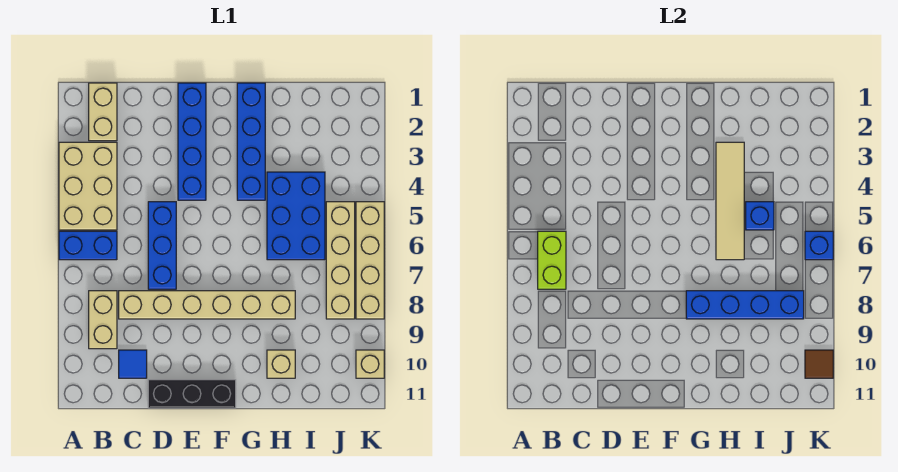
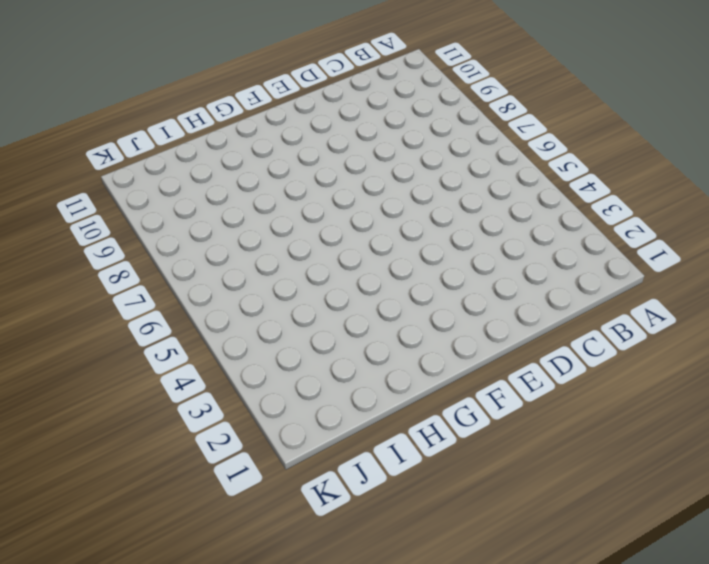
none -> tan brick A3:B5 level 1
none -> blue brick A6:B6 level 1
none -> tan brick B1:B2 level 1

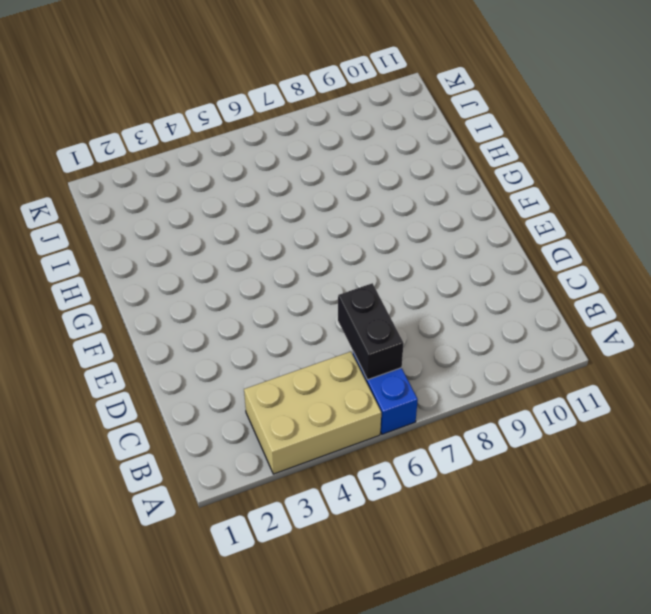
black brick B6:C6 level 2 -> lime brick B6:B7 level 2
none -> tan brick B1:B2 level 1
none -> tan brick B8:B9 level 1
none -> tan brick C8:H8 level 1

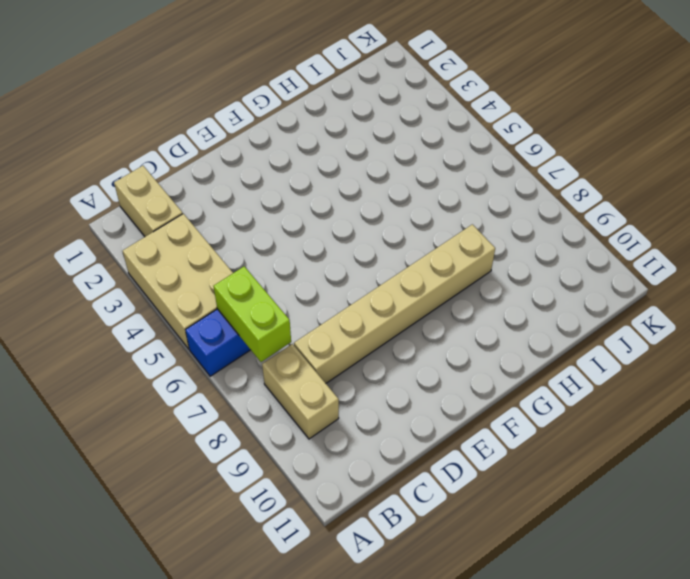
none -> blue tile C10 level 1
none -> blue brick D5:D7 level 1
none -> black brick D11:F11 level 1

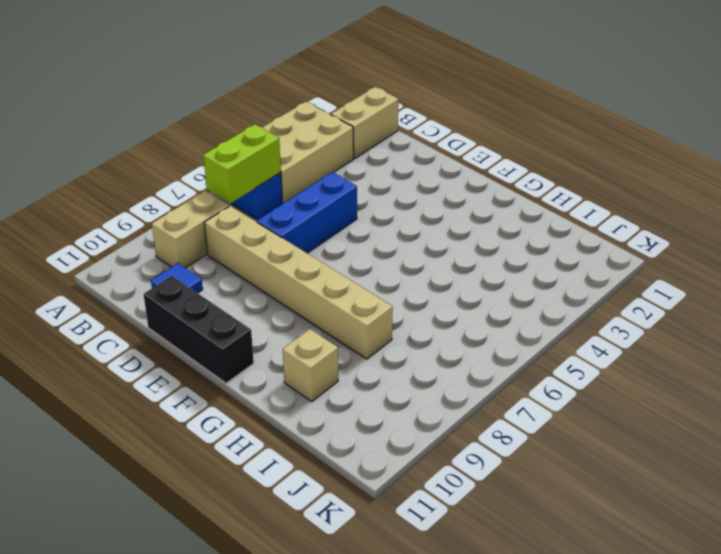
none -> blue brick E1:E4 level 1
none -> blue brick G1:G4 level 1
none -> blue brick H4:I6 level 1

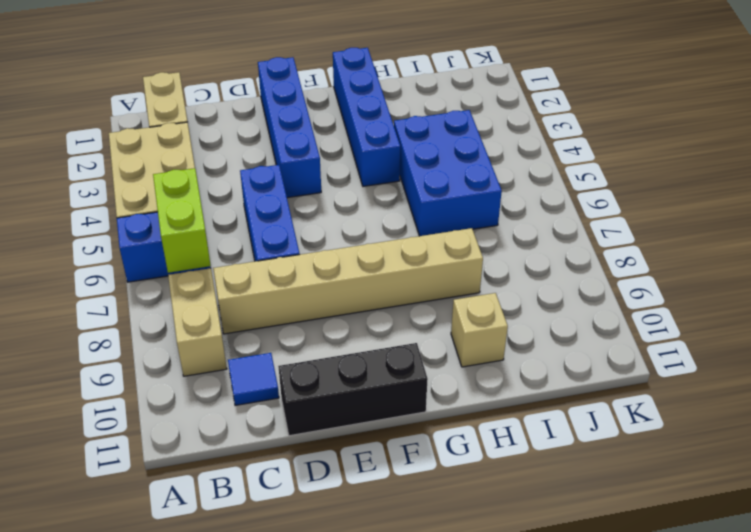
none -> tan brick J5:J8 level 1
none -> tan brick K5:K8 level 1
none -> tan brick K10 level 1

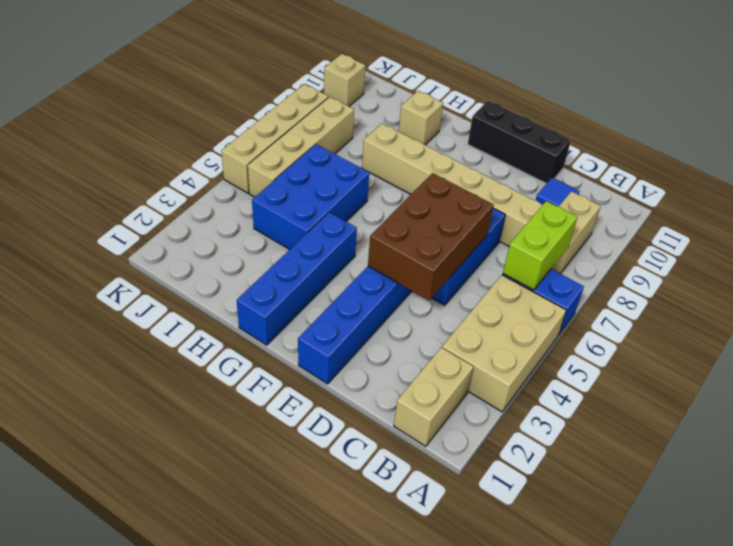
brown brick D4:E6 level 2 -> none
none -> blue brick G8:J8 level 2
none -> tan tile H3:H6 level 2
none -> blue brick I5 level 2

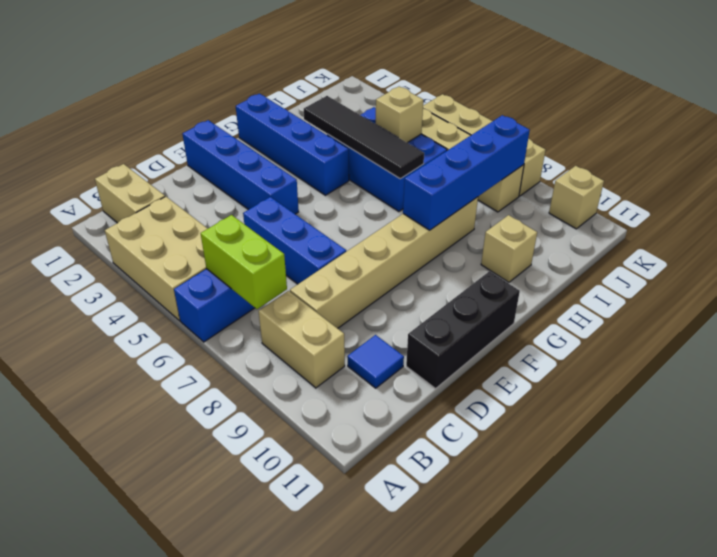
black tile H3:H6 level 2 -> tan tile H3:H6 level 2
tan brick I5 level 2 -> blue brick I5 level 2
none -> blue brick K6 level 2
none -> brown tile K10 level 2

